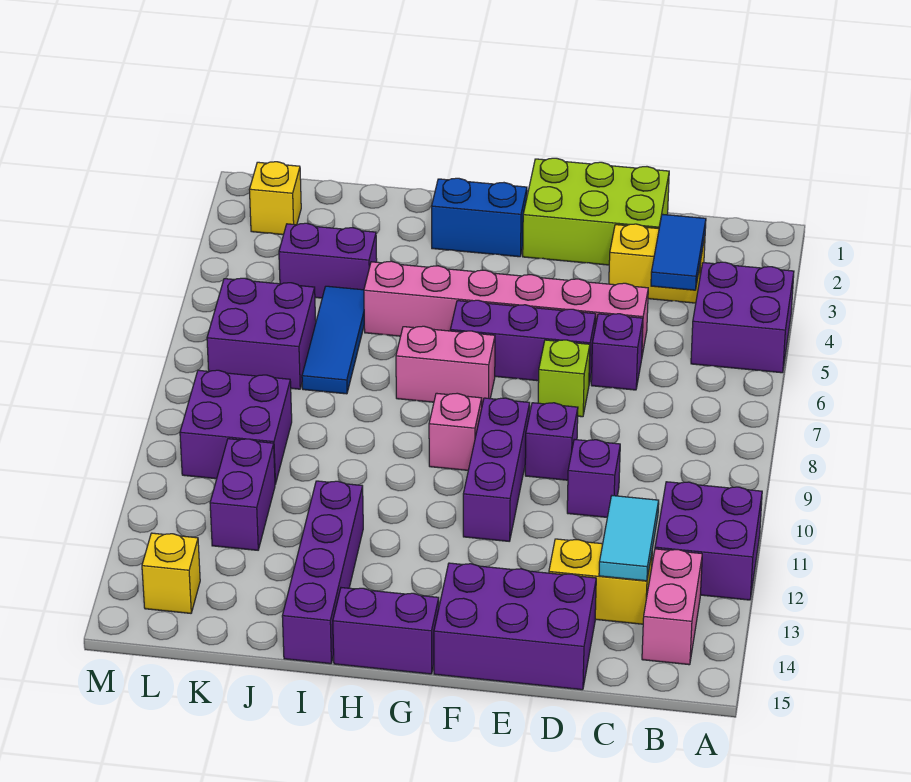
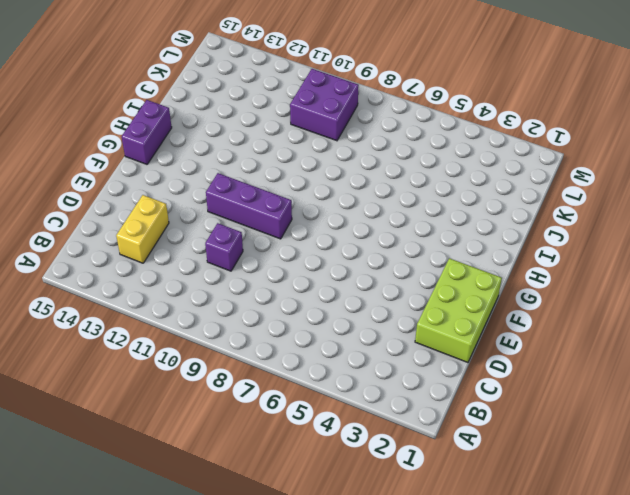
none -> purple brick A4:B5 level 1
none -> purple brick A11:B12 level 1
none -> pink brick B13:B14 level 1

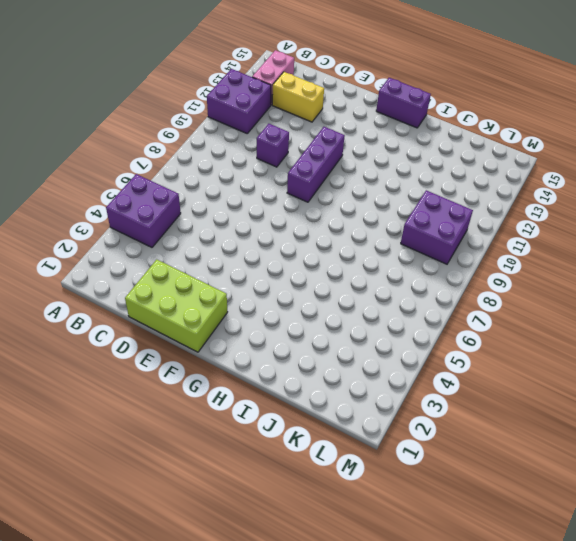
none -> yellow brick C3:D3 level 1
none -> pink brick D5:I5 level 1
none -> purple brick D6 level 1

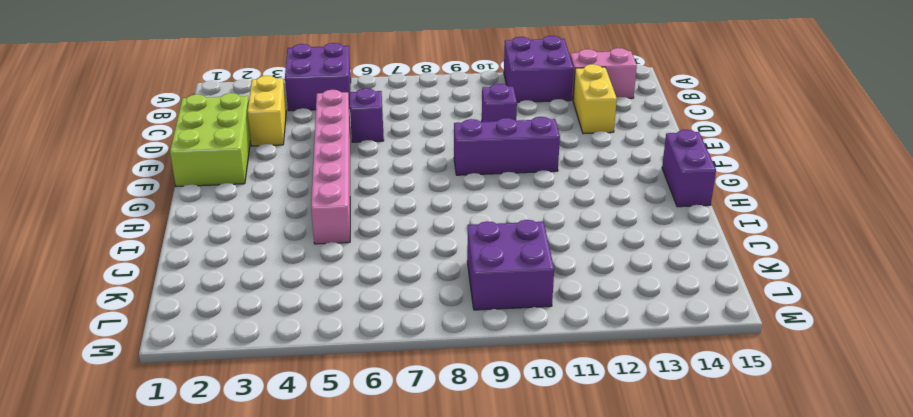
none -> purple brick D14:F15 level 1
none -> purple brick E6:G6 level 1
none -> lime brick E7 level 1

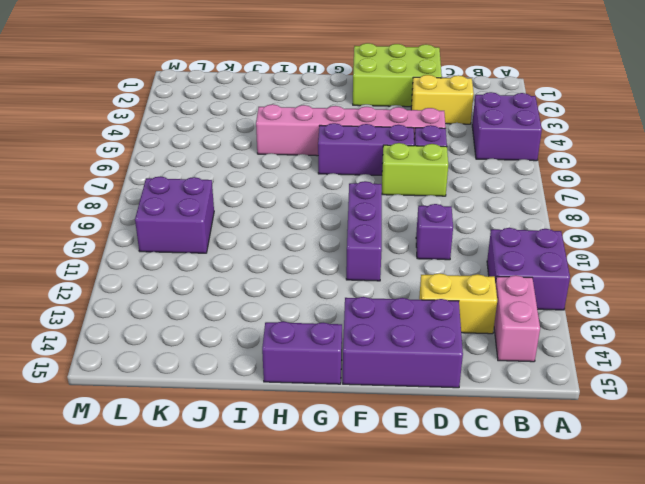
lime brick D7:E7 level 1 -> lime brick E7 level 1
none -> purple brick E9 level 1
none -> blue brick G2:H2 level 1
none -> pink brick G7:H7 level 1

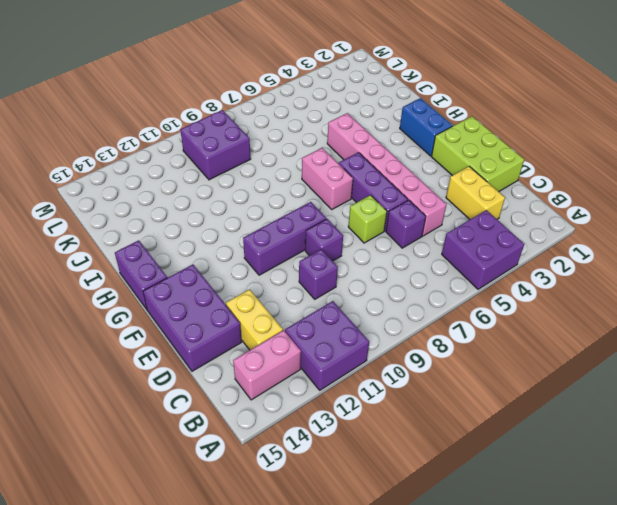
none -> pink brick G9 level 1
none -> purple brick I12:I15 level 1
none -> purple brick J4:K4 level 1

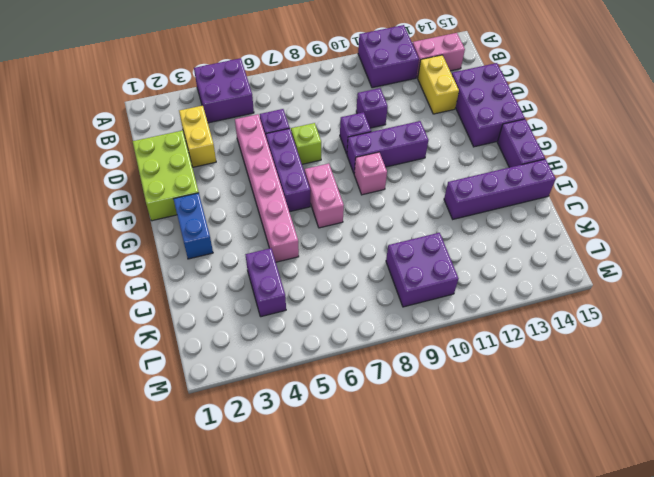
none -> blue tile J5:J7 level 1
none -> purple brick K6:L7 level 1
none -> purple brick K11:K12 level 1

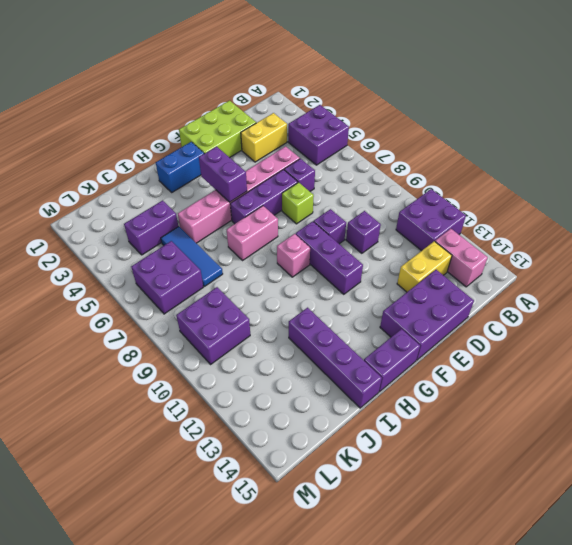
purple brick G4:G5 level 2 -> purple brick K11:K12 level 1
none -> yellow brick L2 level 1
none -> yellow brick L14 level 1
none -> blue tile C3:C4 level 2

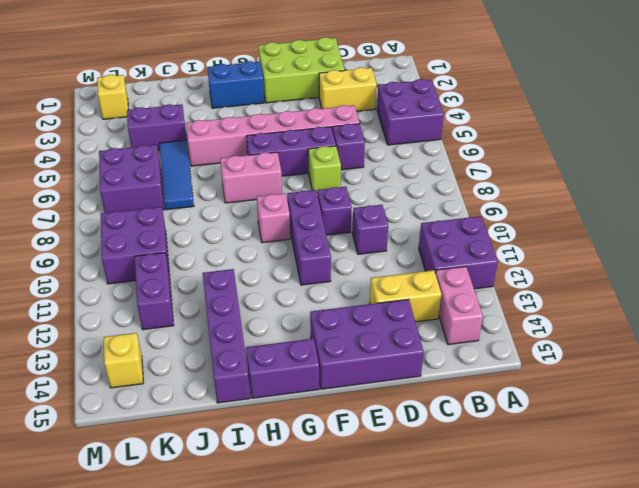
none -> blue tile C3:C4 level 2
none -> cyan tile C12:C13 level 2

